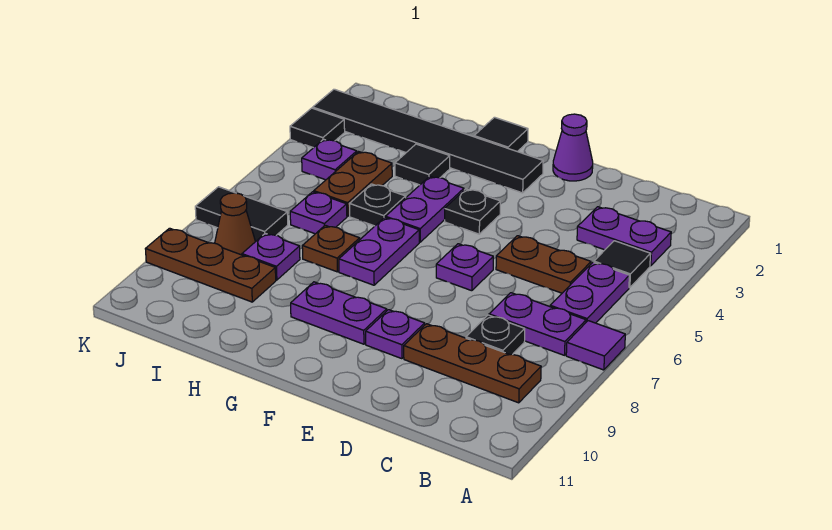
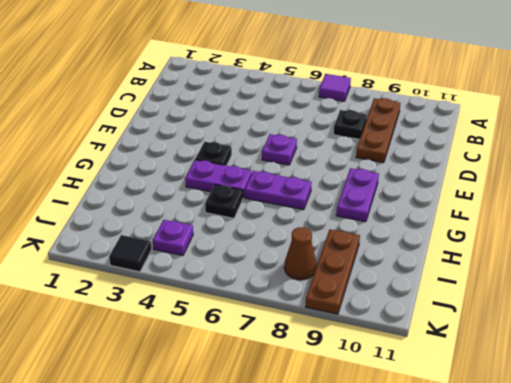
none -> purple plate B3:C3 level 1
none -> black tile B4 level 1
none -> purple plate B5:B6 level 1

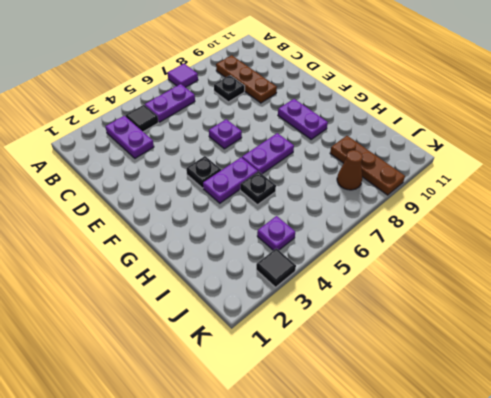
none -> purple plate B7:C7 level 1
none -> brown plate C5:D5 level 1
none -> purple cone E1 level 1

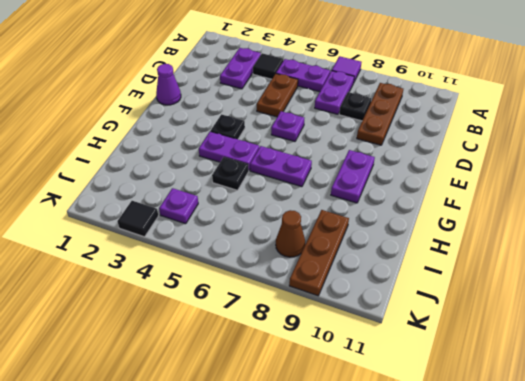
none -> purple plate E9 level 1
none -> black tile F2:K2 level 1
none -> black tile G1 level 1

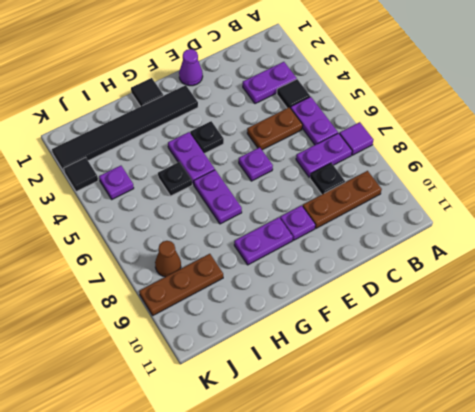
none -> black tile H3 level 1
none -> brown plate H7 level 1
none -> brown plate I4:I5 level 1

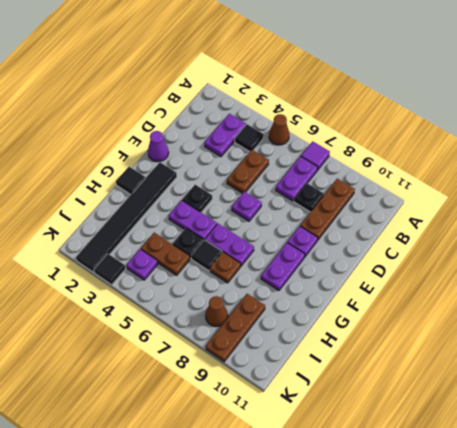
brown cone A5 level 1 -> none
black tile H6 level 1 -> black tile H3 level 1
none -> purple plate B5:B6 level 1
none -> purple plate I6 level 1
none -> purple plate I8 level 1

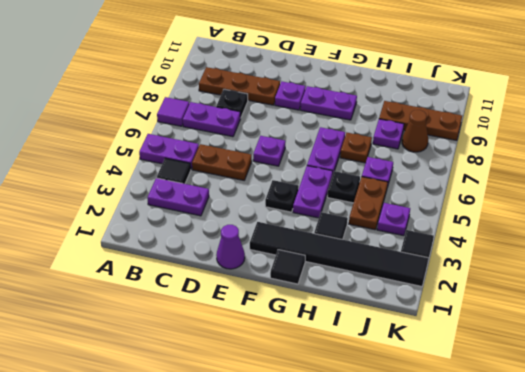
purple plate A5:B5 level 1 -> purple plate B5:B6 level 1
none -> black tile J7:K7 level 1

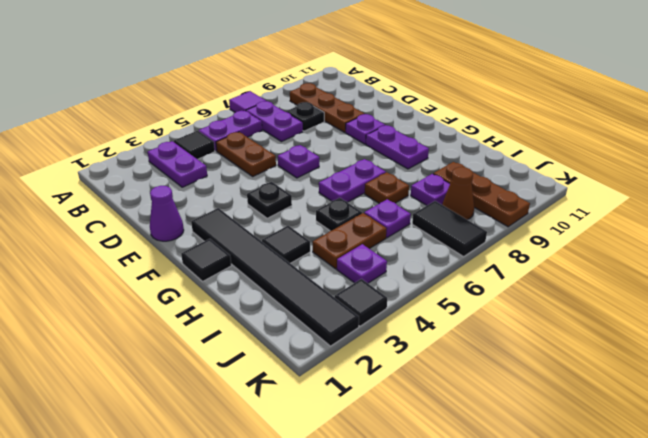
none -> purple plate G4:G5 level 1

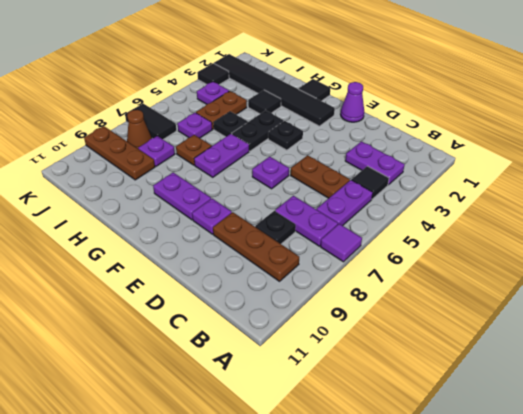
black plate G4:G5 level 1 -> purple plate G4:G5 level 1

